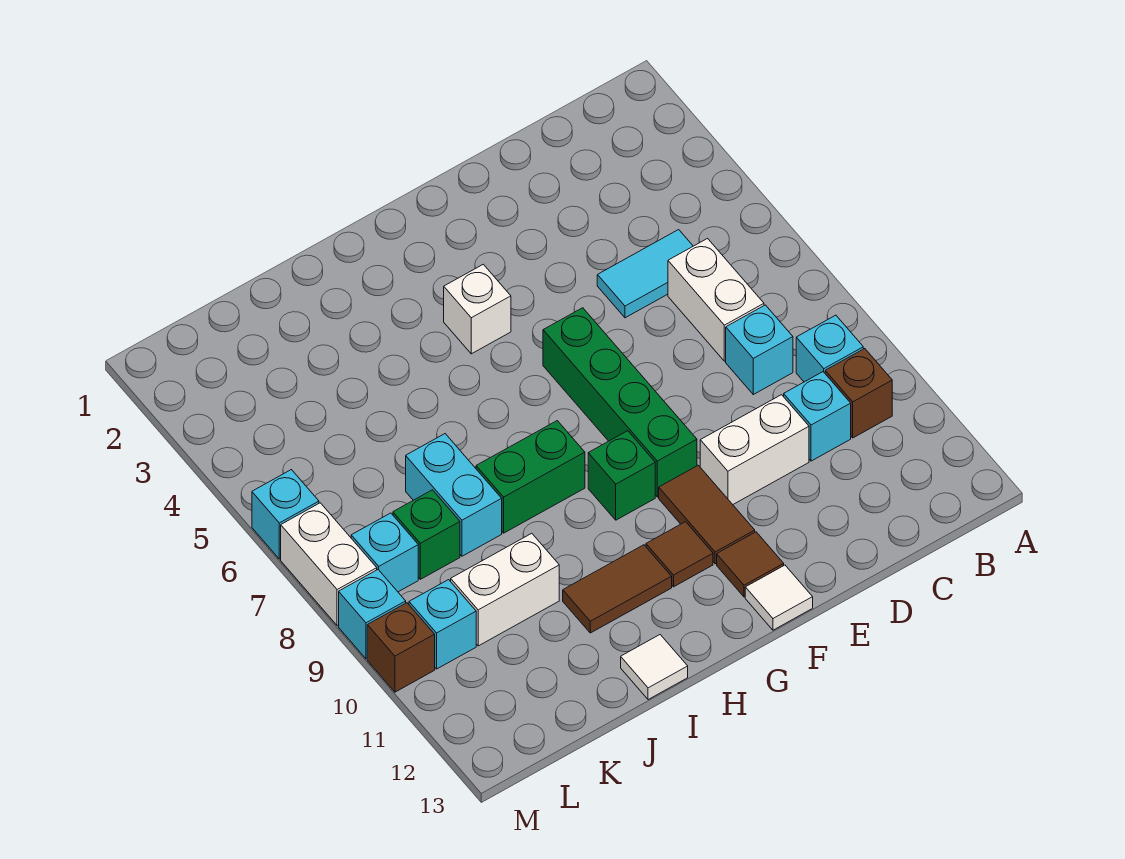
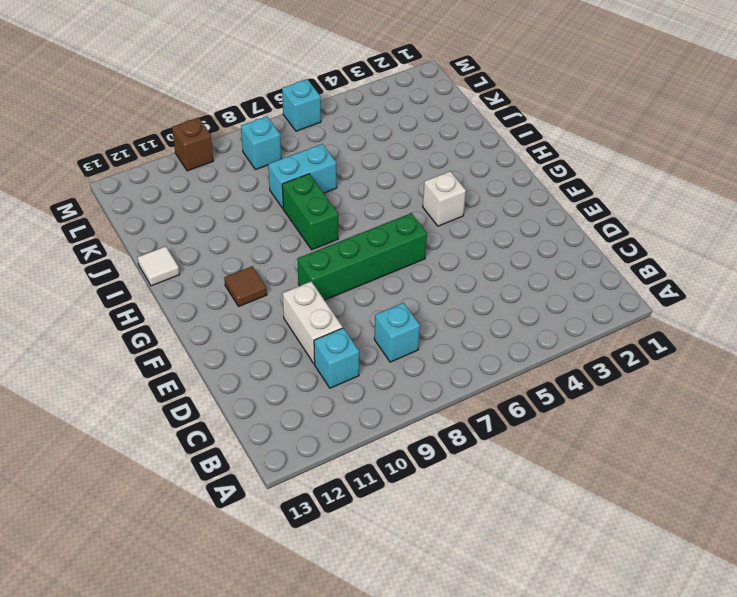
none -> cyan brick B9 level 1
none -> brown brick B10 level 1
none -> cyan tile C5:D5 level 1

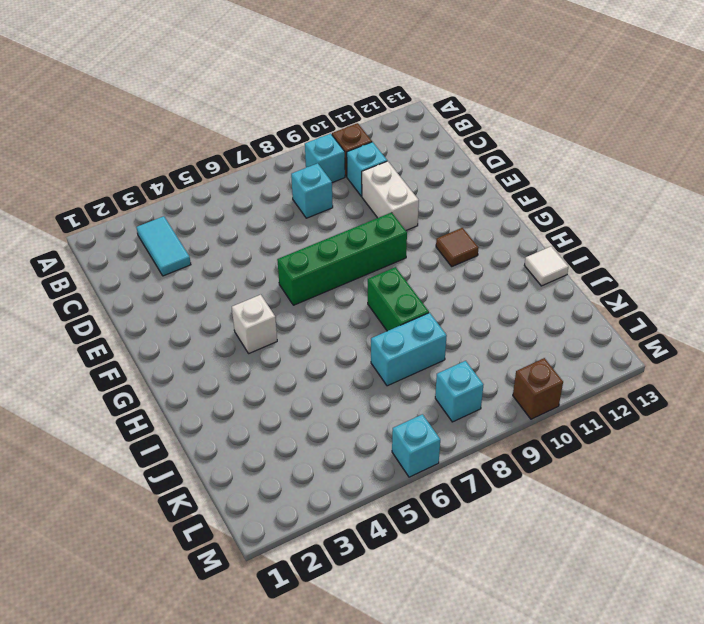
cyan tile B3:C3 level 1 -> cyan tile C5:D5 level 1
none -> white brick C6:C7 level 1
none -> brown tile F10:F11 level 1
none -> brown tile F12 level 1

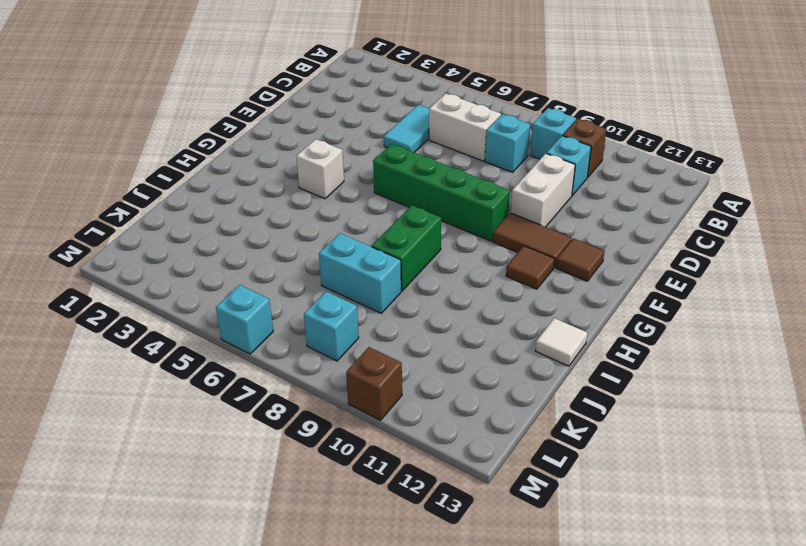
none -> white tile F13 level 1
none -> green brick G9 level 1
none -> brown tile H11:I11 level 1

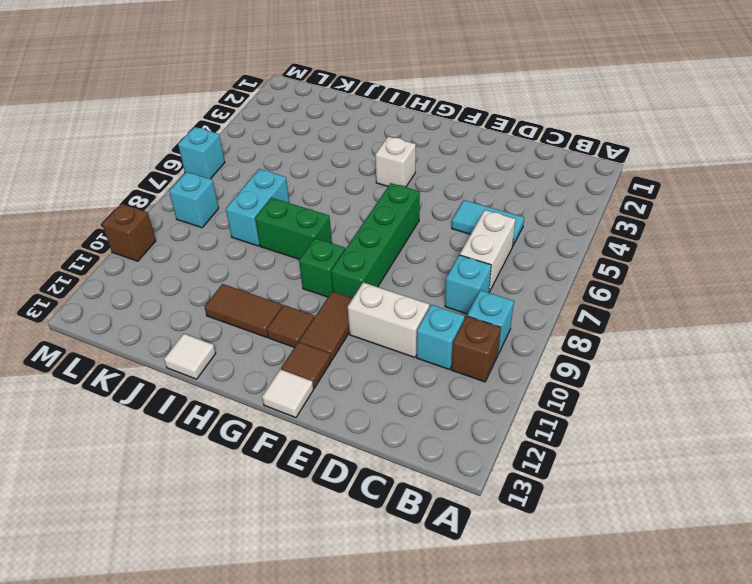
none -> white brick J10:K10 level 1
none -> green brick K8 level 1
none -> cyan brick L10 level 1

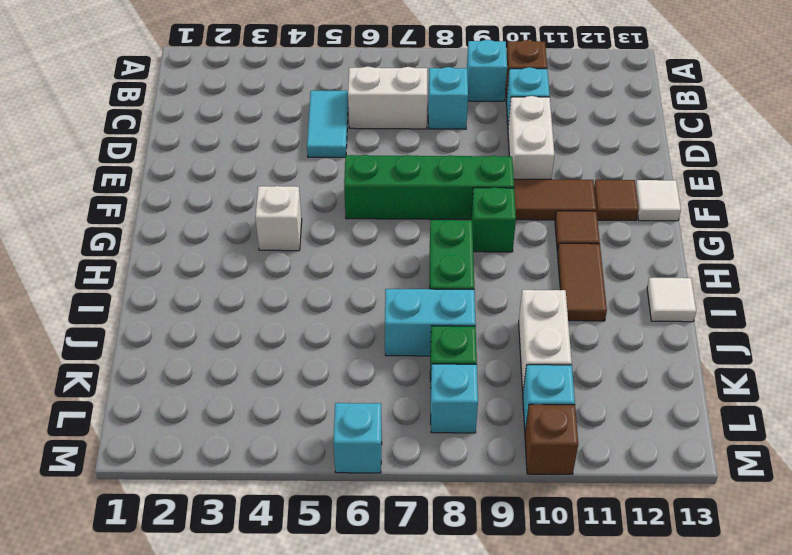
none -> white brick M7:M8 level 1
none -> cyan brick M9 level 1

